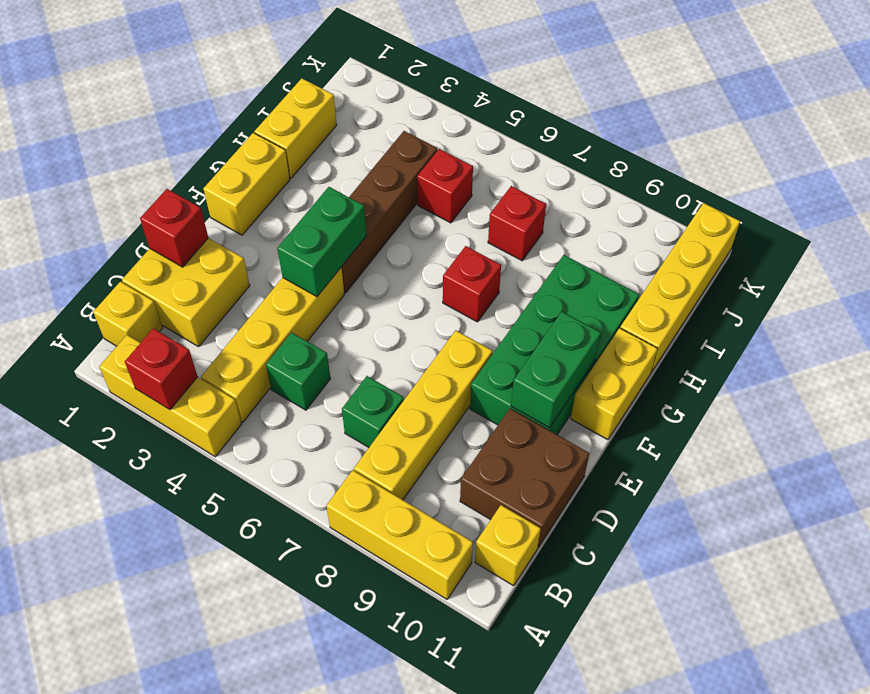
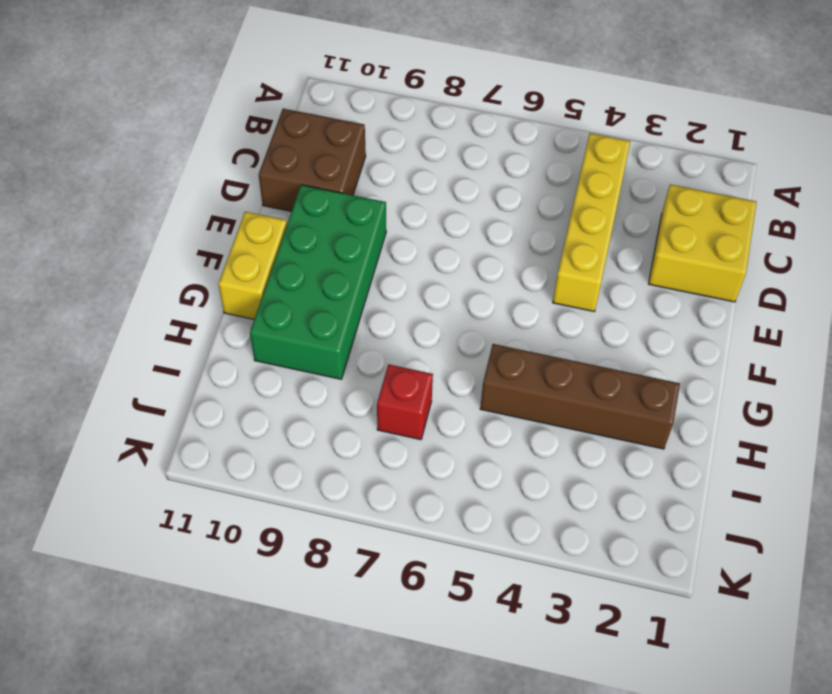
brown brick H2:H5 level 1 -> brown brick F4:I4 level 1
none -> yellow brick A2:A4 level 1
none -> yellow brick A8:A10 level 1
none -> yellow brick B1 level 1

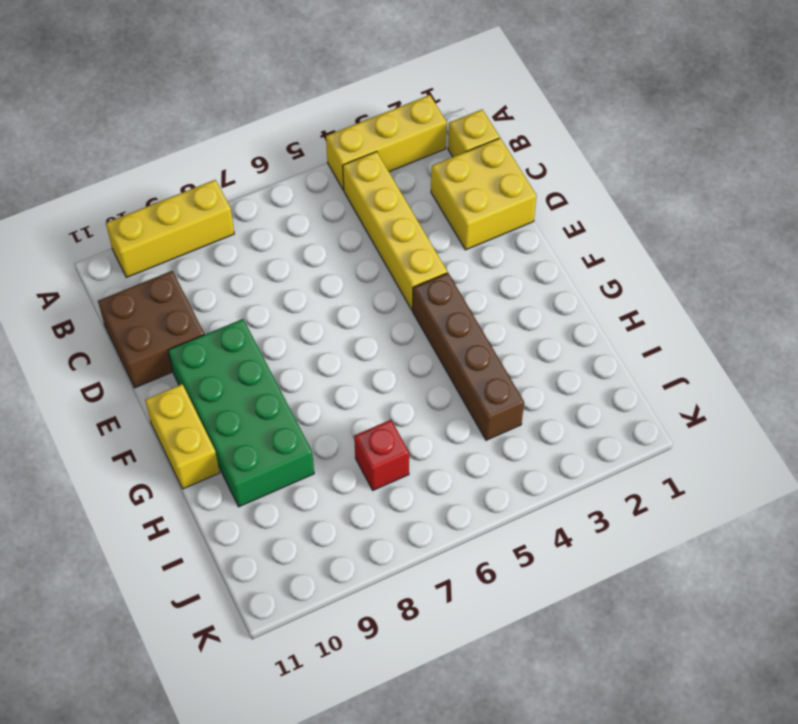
none -> yellow brick B8:E8 level 1
none -> yellow brick B11 level 1
none -> green brick C5 level 1

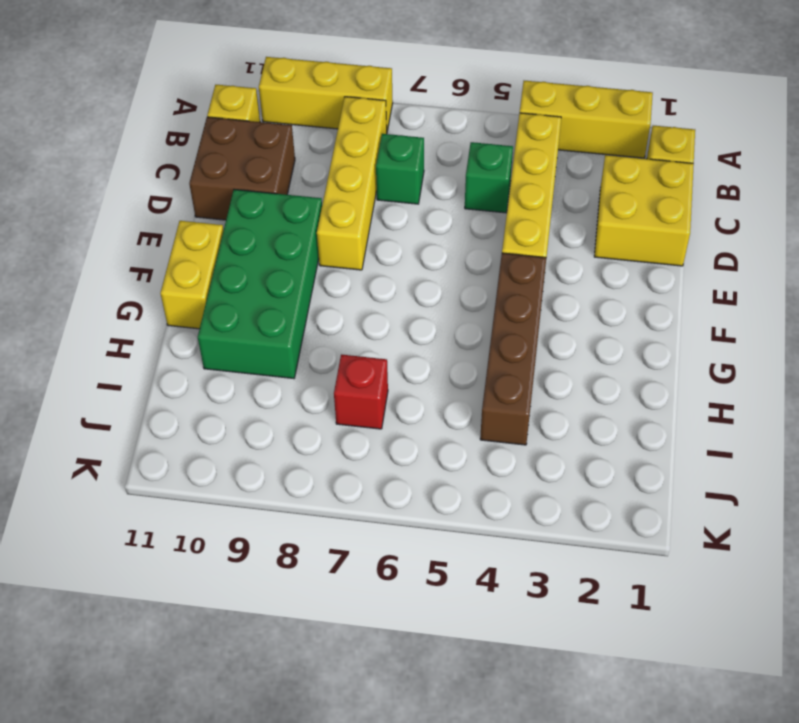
none -> yellow brick F1:G1 level 1
none -> red brick G7 level 1
none -> yellow brick H1:I1 level 1

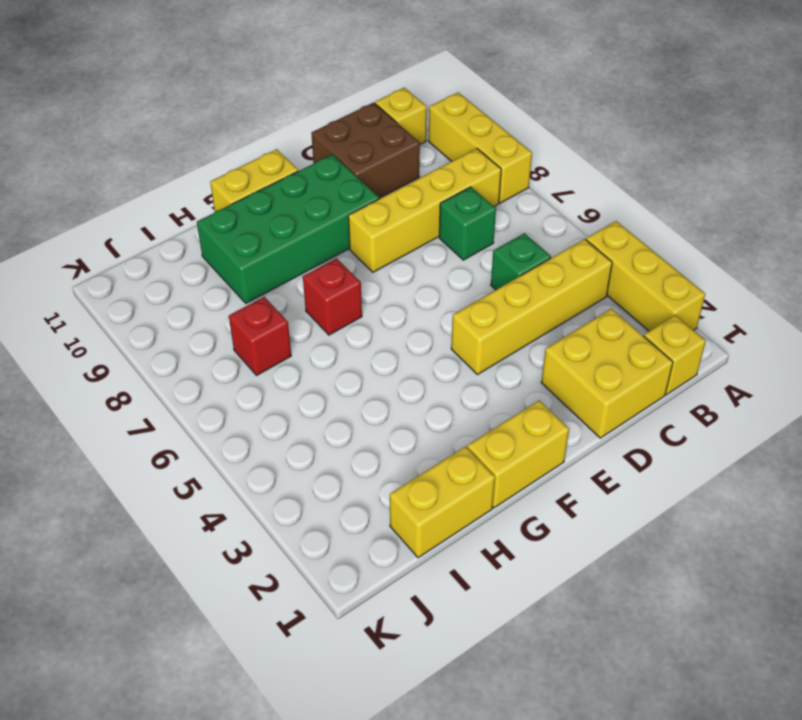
none -> brown brick F4:I4 level 1
none -> yellow brick H11:K11 level 1
none -> red brick I5 level 1

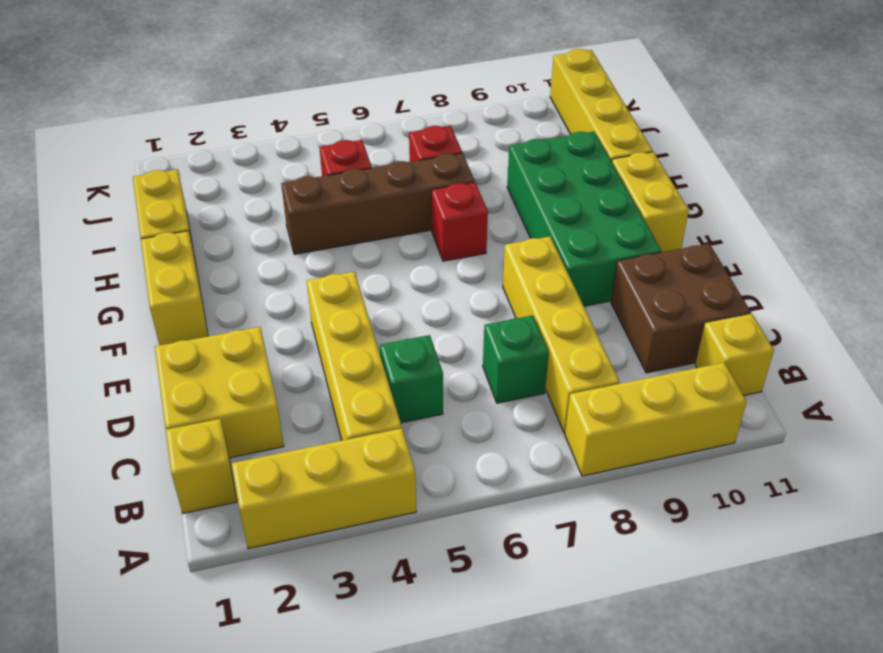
brown brick H4:H7 level 1 -> brown brick F4:I4 level 1
none -> red brick A3 level 2
none -> red brick D1 level 2
none -> green brick E4:F4 level 2

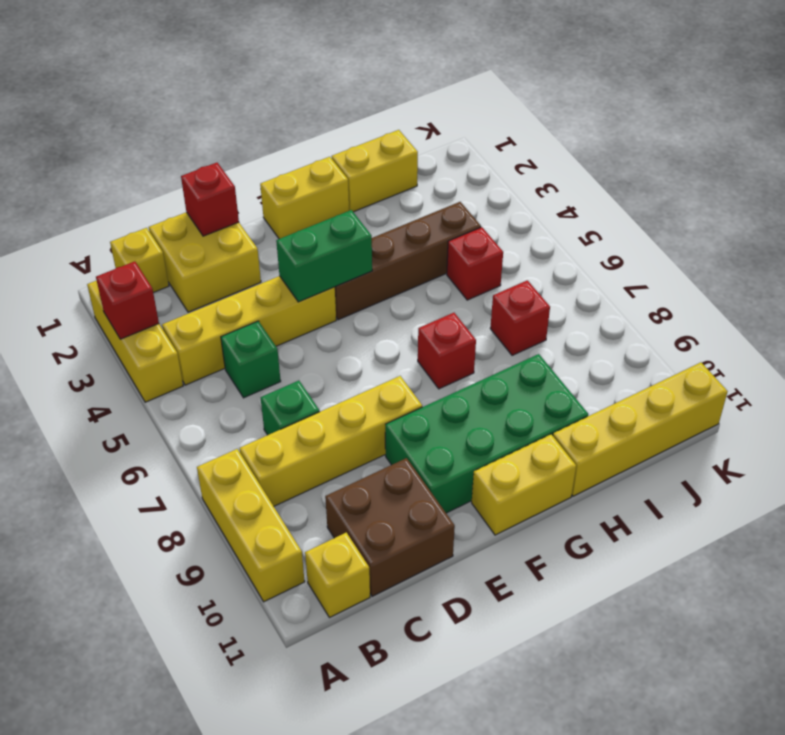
none -> green brick E10:F10 level 2

